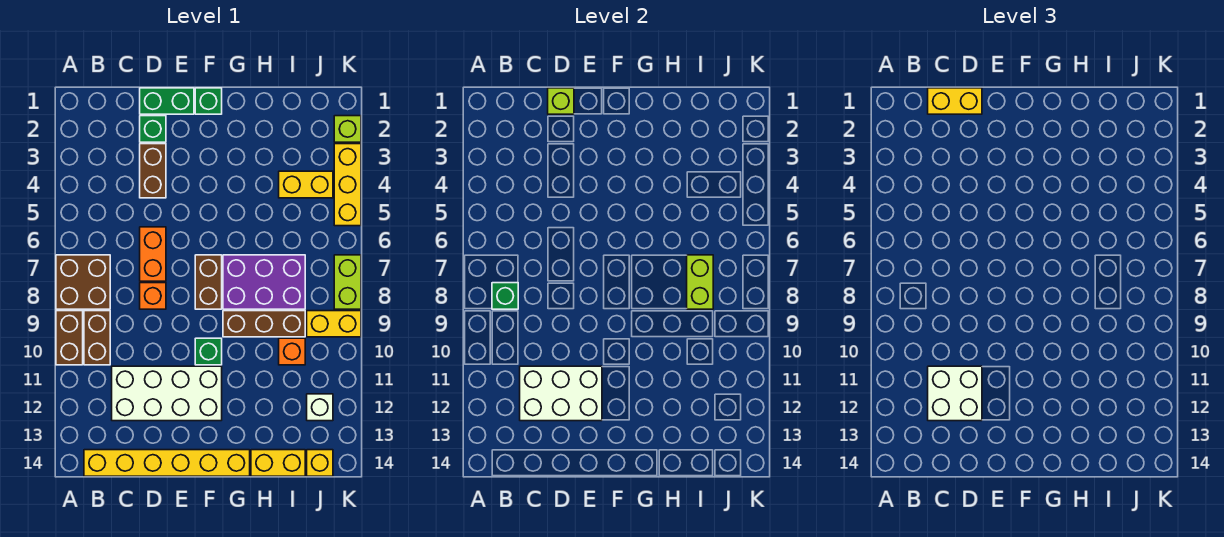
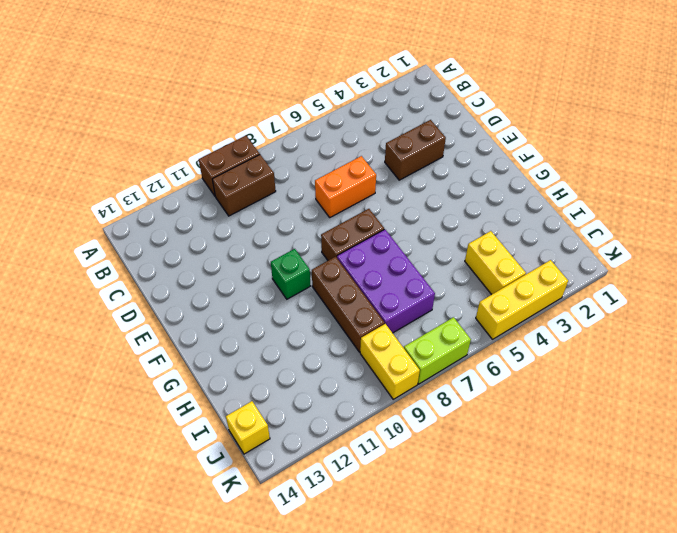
none -> brown brick A7:B8 level 1
none -> yellow brick B14:G14 level 1
none -> white brick C11:F12 level 1
none -> green brick D1:E1 level 1

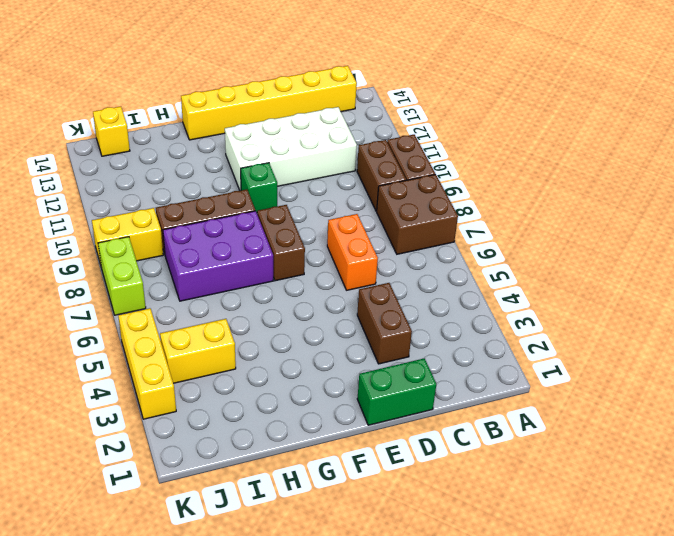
none -> green brick D2 level 1
none -> orange brick D8 level 1
none -> green brick F1 level 1
none -> yellow brick H14:I14 level 1

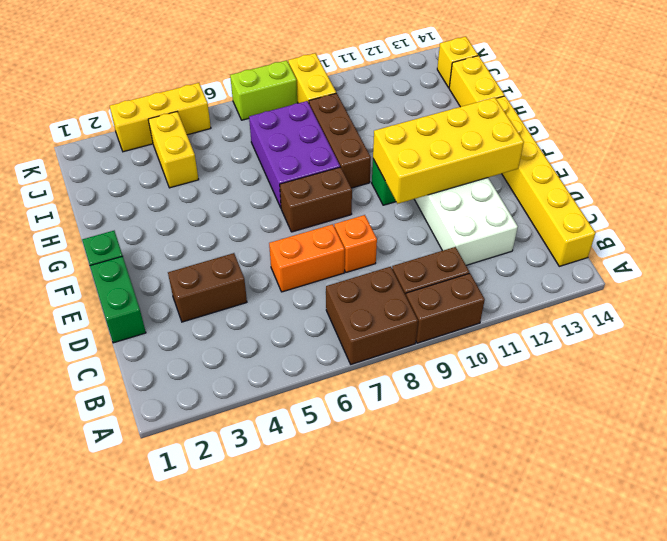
yellow brick E10:F13 level 2 -> white brick C11:E12 level 2
none -> green brick D2 level 1
none -> orange brick I10 level 1
none -> white brick J12 level 1
none -> lime brick K2 level 1

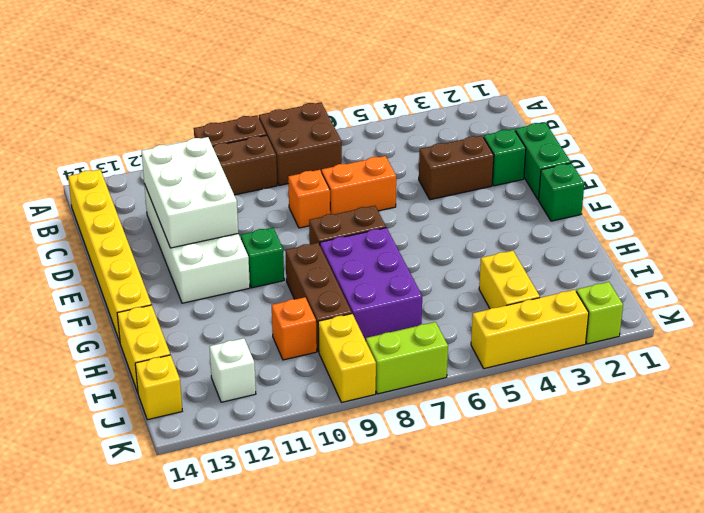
none -> green brick B8 level 2
none -> lime brick D1 level 2
none -> lime brick I7:I8 level 2
none -> yellow brick C1:D1 level 3

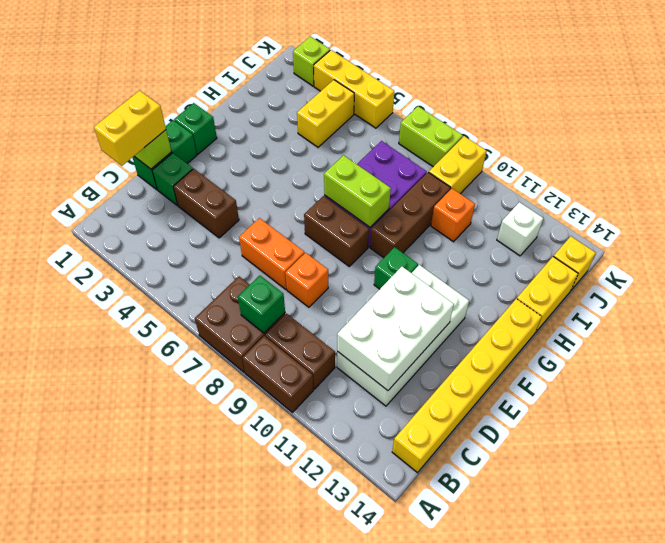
lime brick G7:G8 level 2 -> lime brick I7:I8 level 2
none -> white brick C11:D12 level 3

